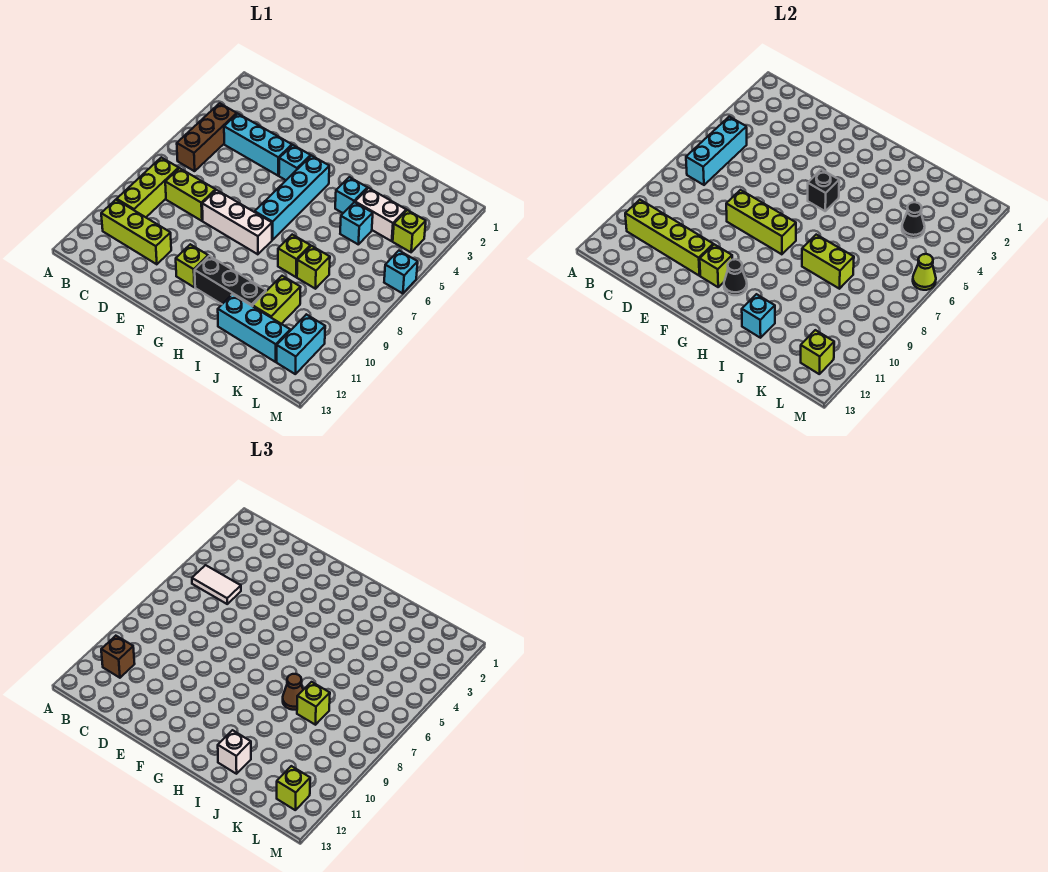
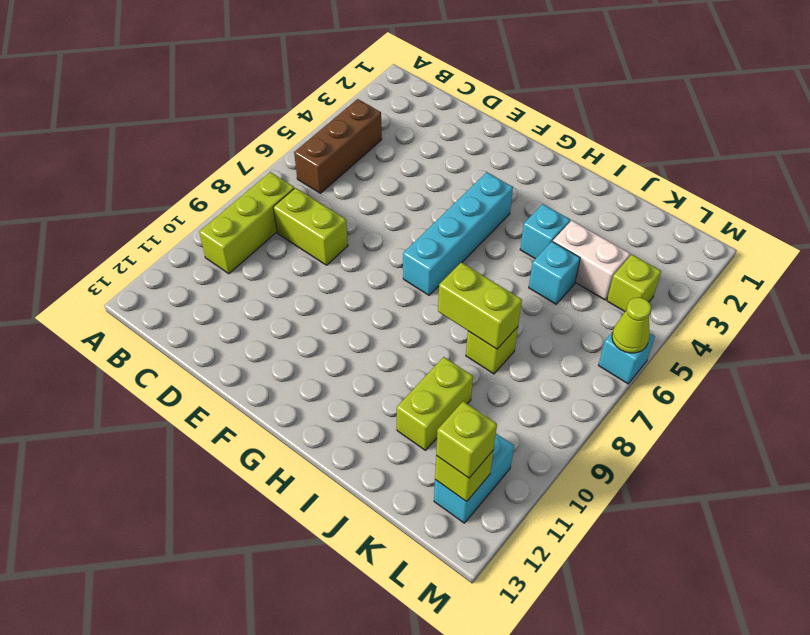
none -> lime brick B11:D11 level 1
none -> cyan brick C4:E4 level 1
none -> white brick E8:G8 level 1
none -> cyan brick F4 level 1

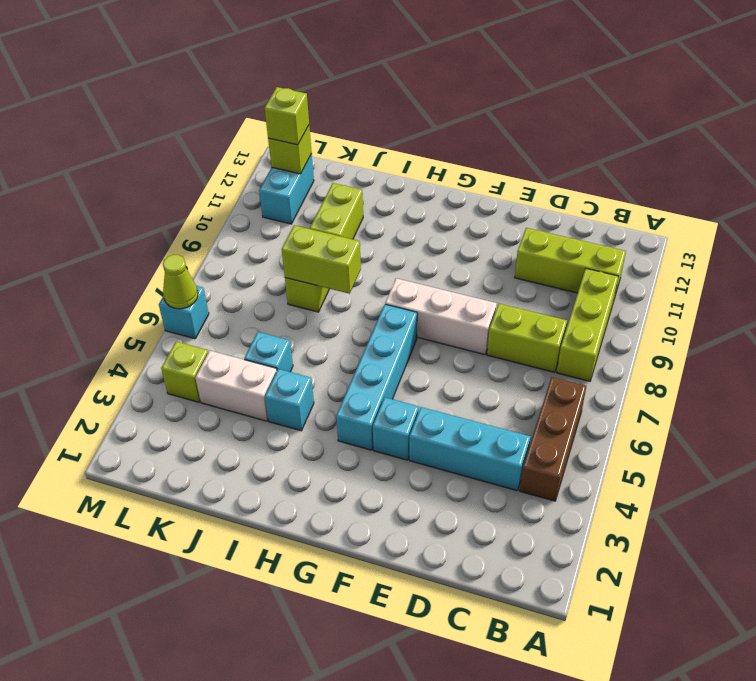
none -> lime brick F11 level 1
none -> black brick G11:I11 level 1
none -> lime brick I8 level 1
none -> cyan brick I12:K12 level 1

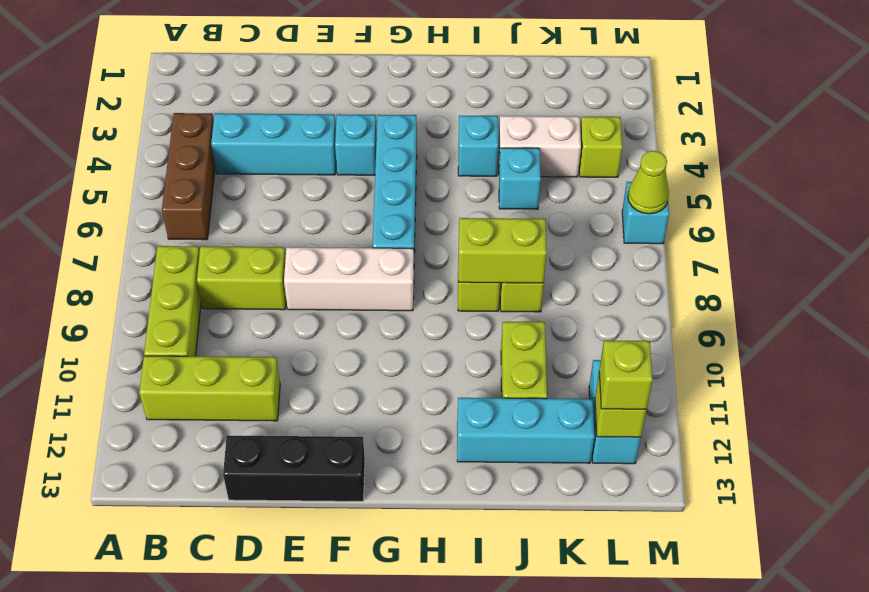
black brick D13:F13 level 1 -> black brick G11:I11 level 1
none -> lime brick F11 level 1
none -> cyan brick B5:B7 level 2
none -> lime brick B11:E11 level 2
none -> lime brick E8:G8 level 2

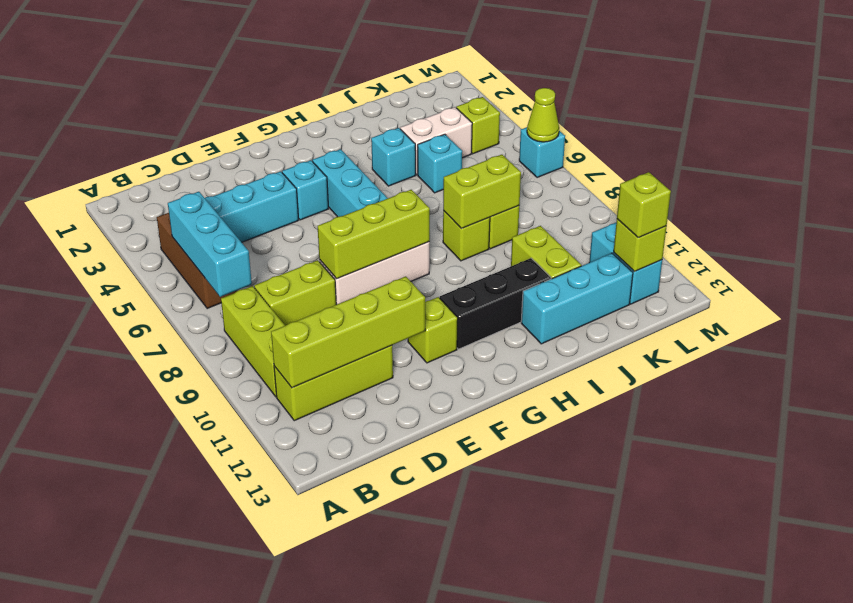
none -> lime brick F11 level 2
none -> black brick G5 level 2
none -> black cone G11 level 2
none -> cyan brick I12 level 2

